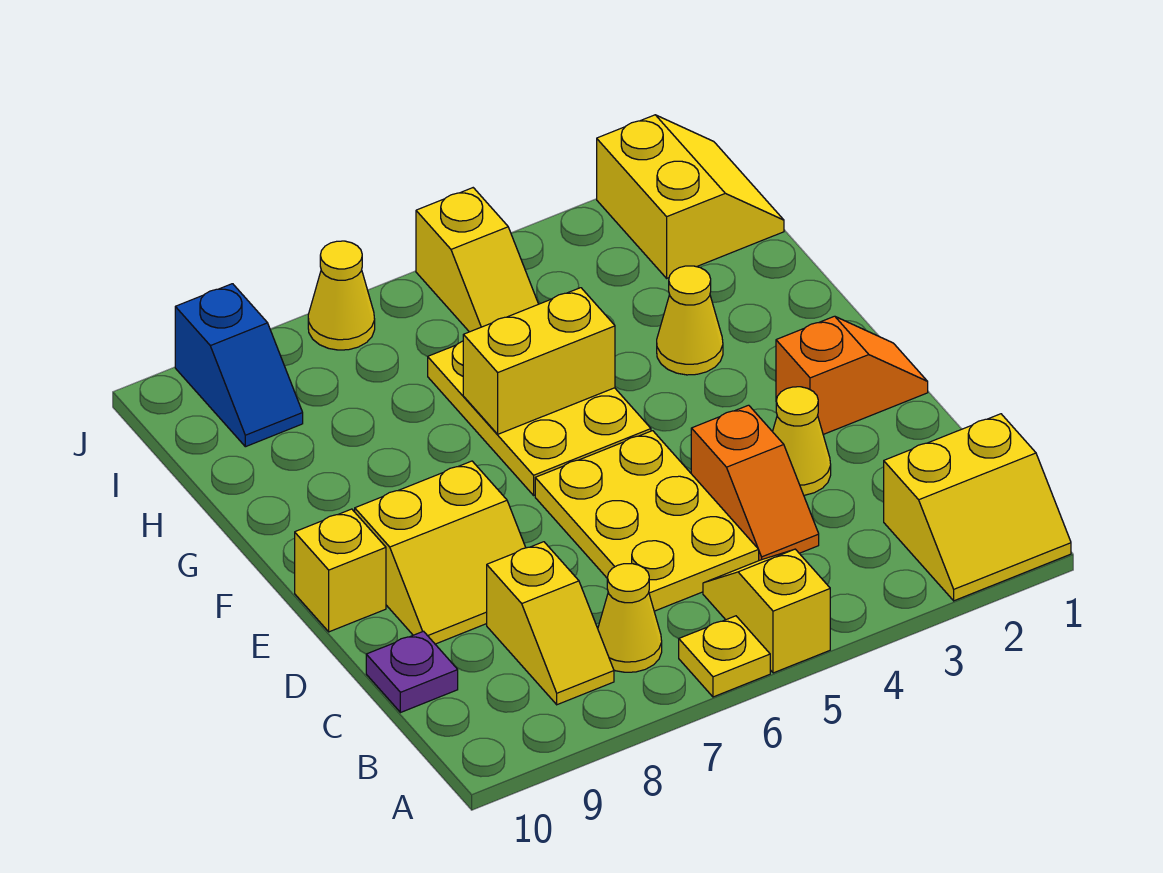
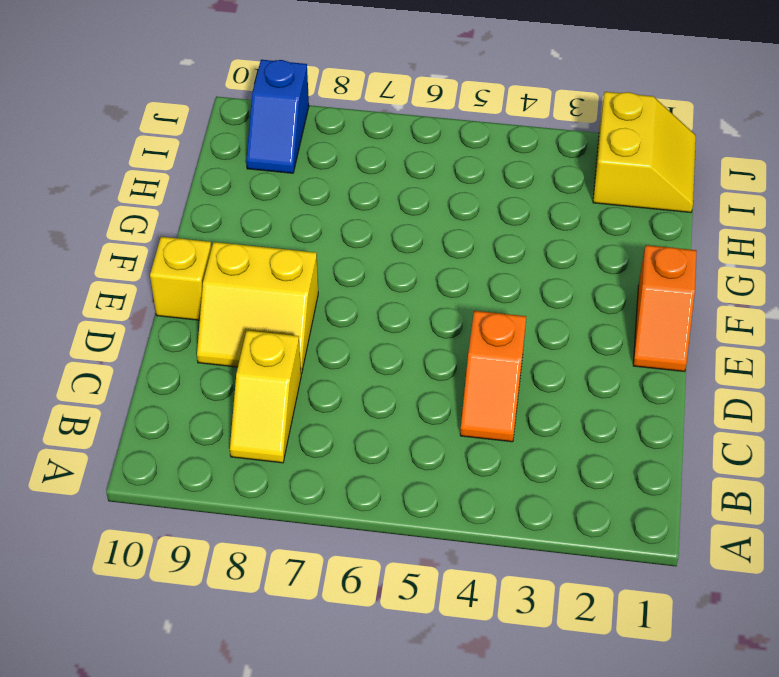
orange slope E1:F1 level 1 top F -> orange slope E1:E2 level 1 top 2
none -> yellow slope A1:B2 level 1 top B
none -> yellow slope A5:B5 level 1 top A
none -> yellow plate A6 level 1

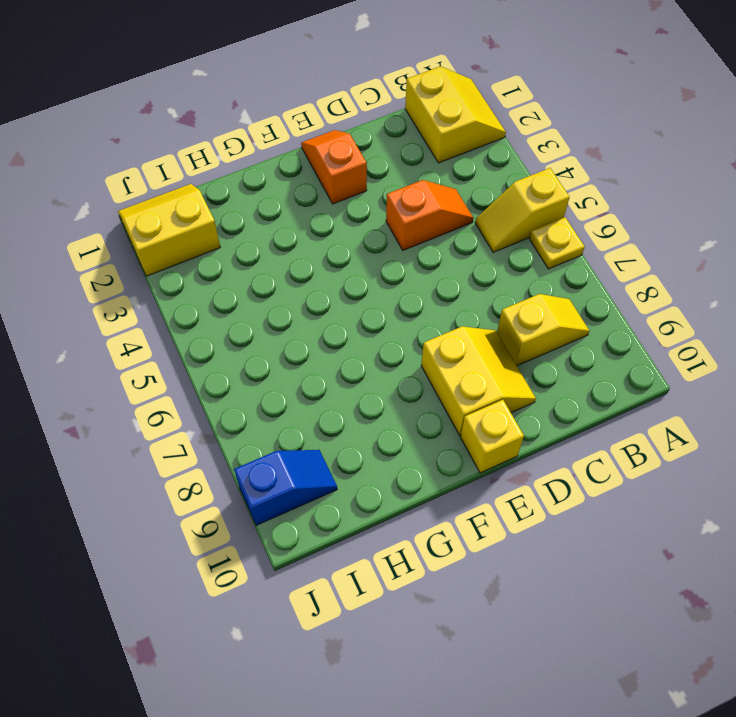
none -> yellow cone B7 level 1
none -> yellow plate C5:E6 level 1
none -> purple plate C10 level 1

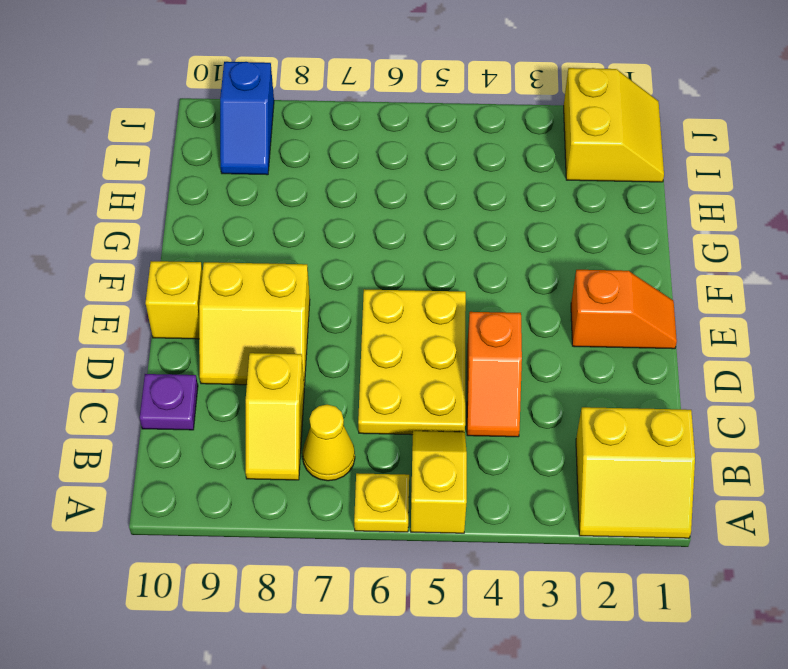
none -> yellow cone D3 level 1
none -> yellow plate F5:H6 level 1
none -> yellow cone G3 level 1

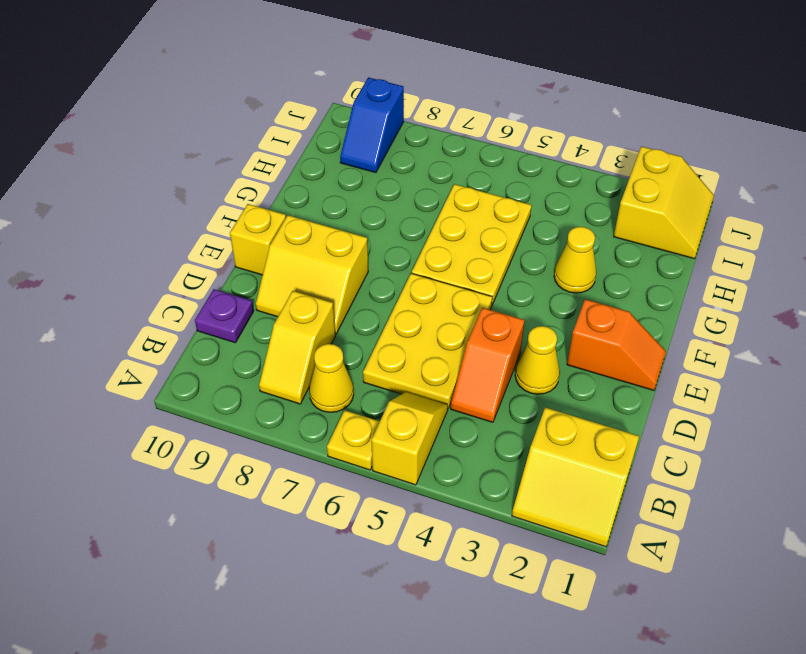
none -> yellow slope I5:J5 level 1 top J
none -> yellow cone J7 level 1
none -> yellow brick G5:G6 level 2

